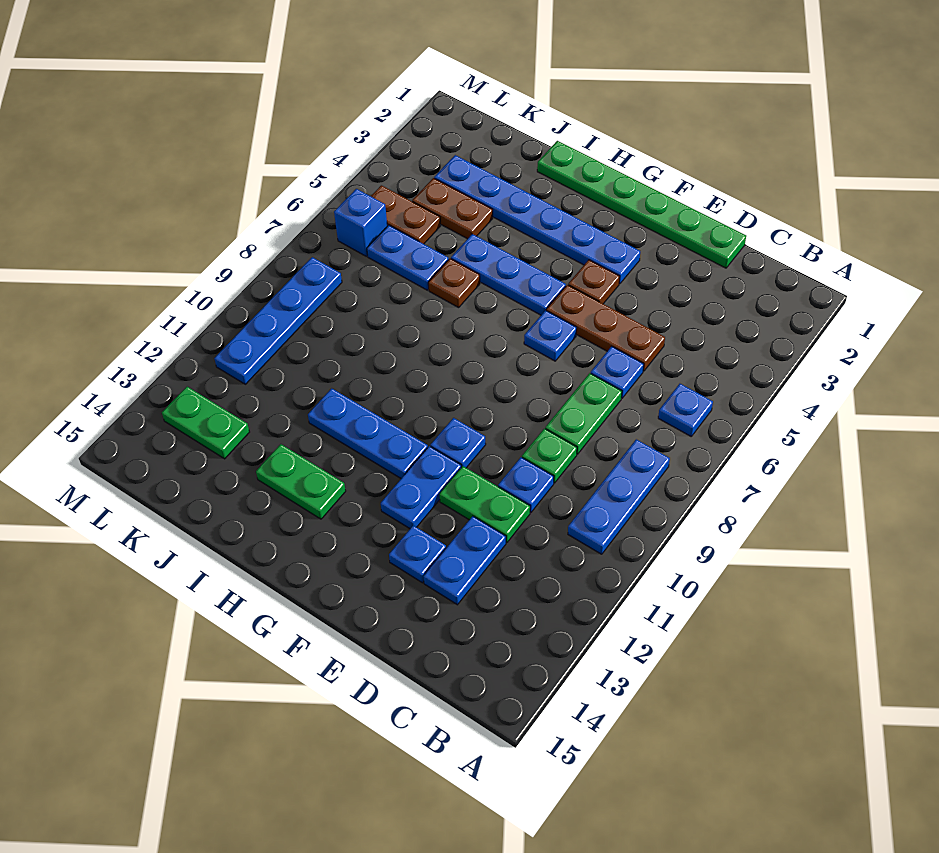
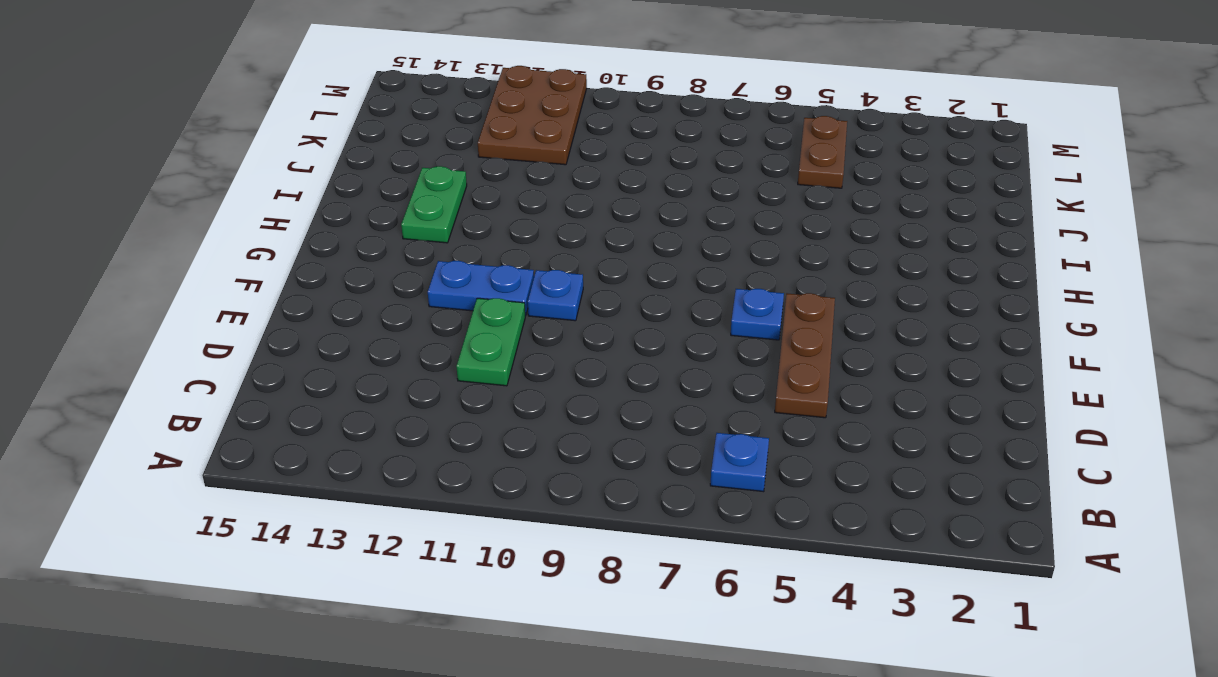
brown plate K11:M12 level 1 -> blue plate L8:L11 level 1
none -> blue plate B8:B10 level 1
none -> green plate D1:I1 level 1
none -> blue plate D6 level 1

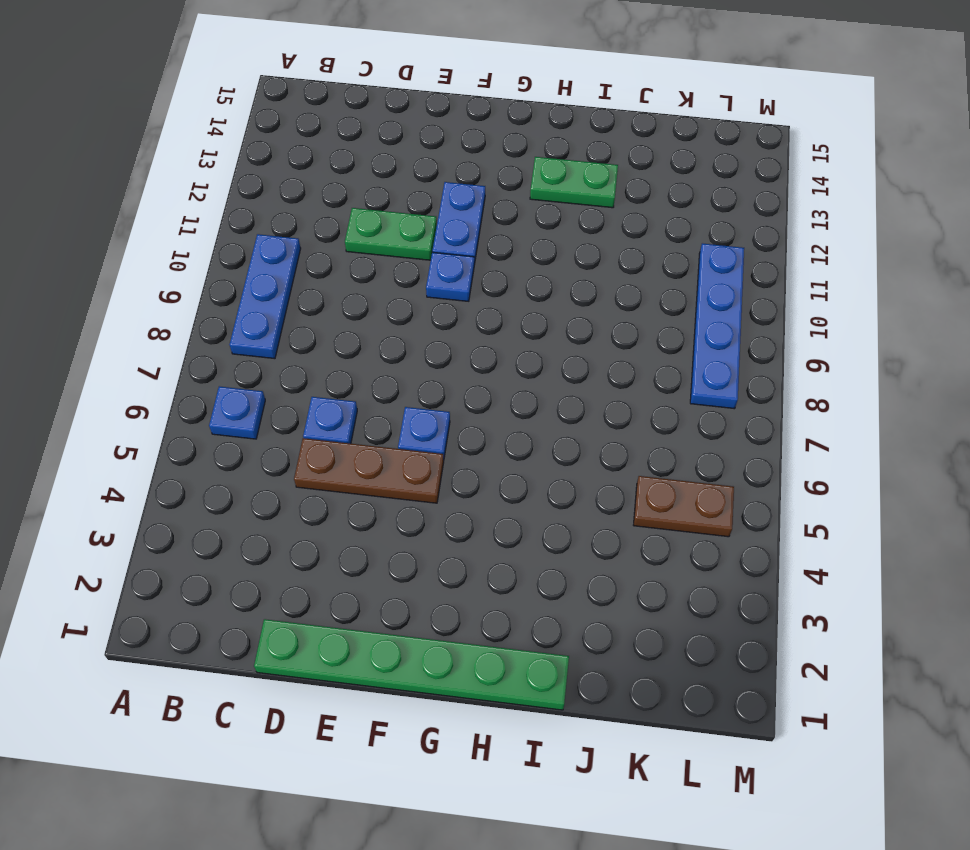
none -> green plate D7:D8 level 1
none -> green plate D9 level 1
none -> blue plate D10 level 1

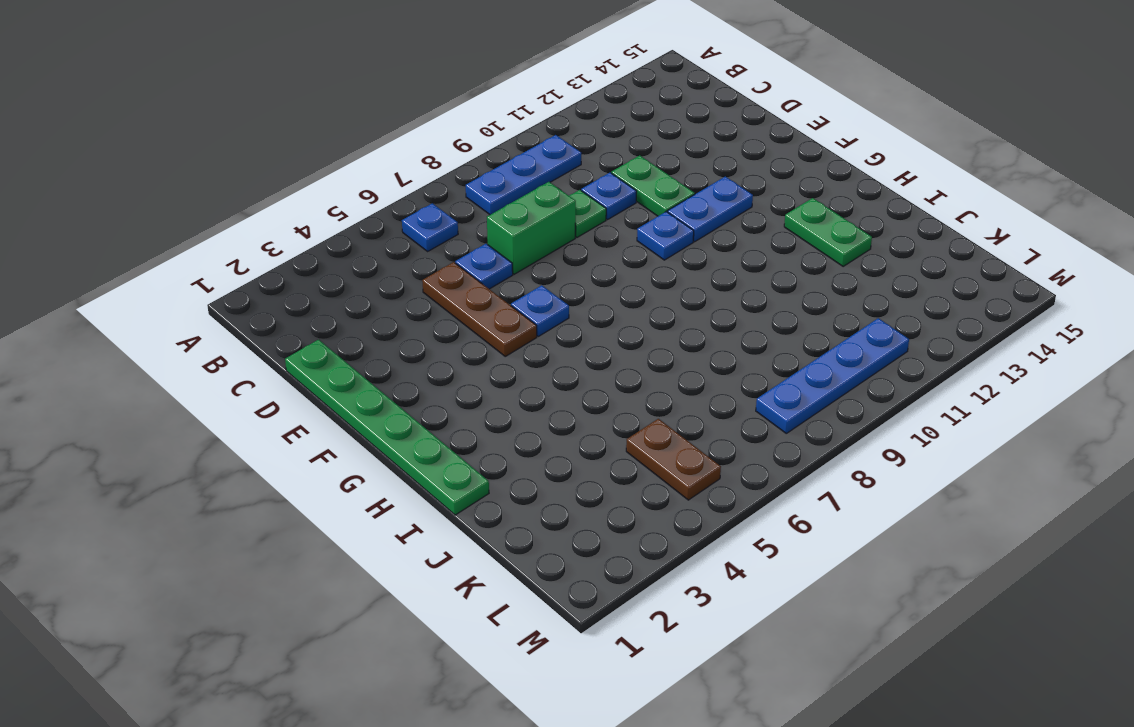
green brick D7:D8 level 1 -> green plate D7:D8 level 1
none -> blue plate D12:D13 level 1
none -> blue plate E13 level 1
none -> blue plate F3:K3 level 1

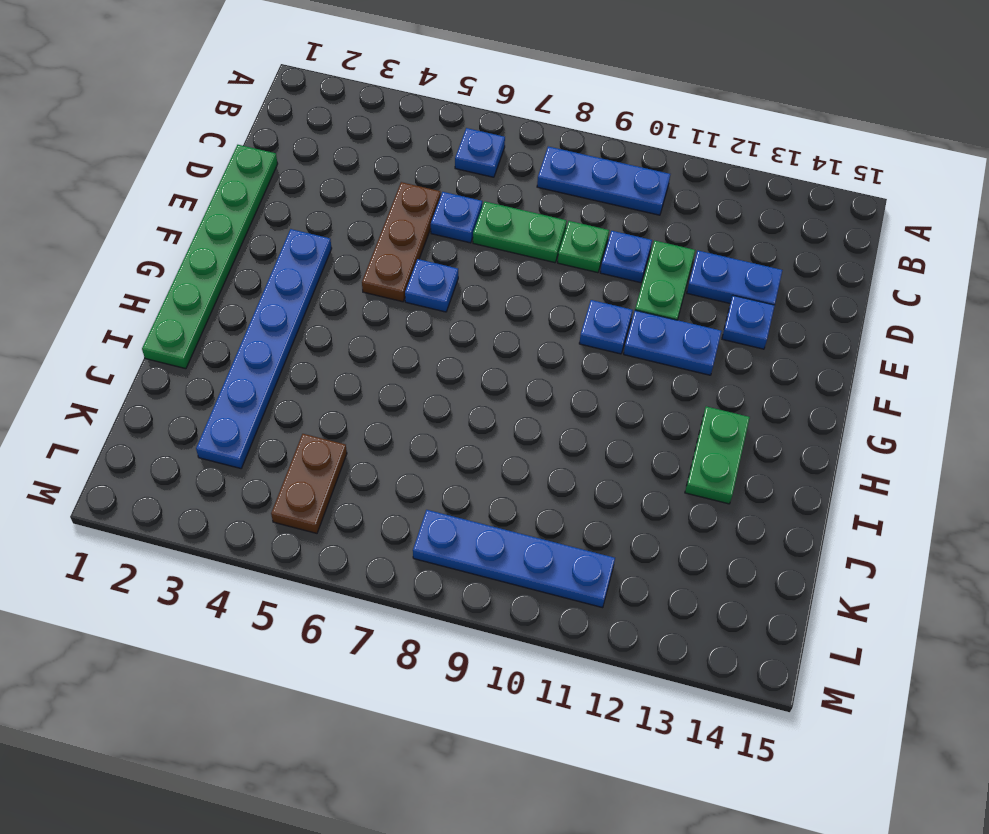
none -> brown plate F4 level 1
none -> blue plate G5:I5 level 1
none -> blue plate G11:I11 level 1

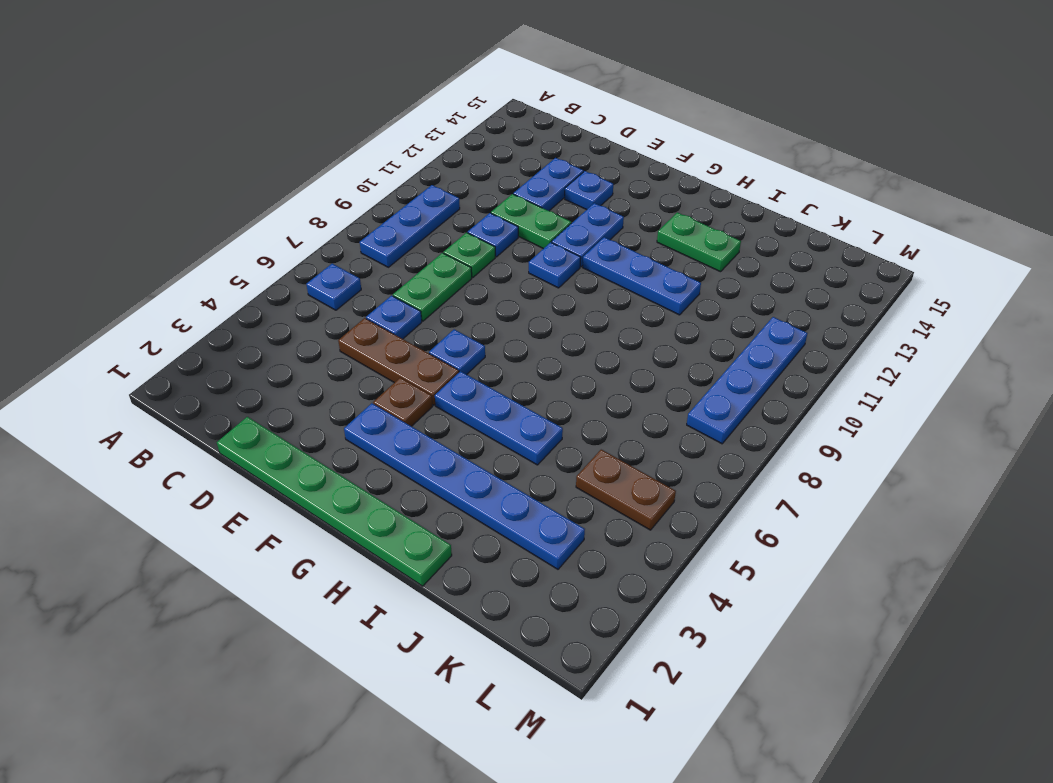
none -> brown plate I6 level 1
none -> brown plate J4:K4 level 1
none -> blue plate J6:K6 level 1

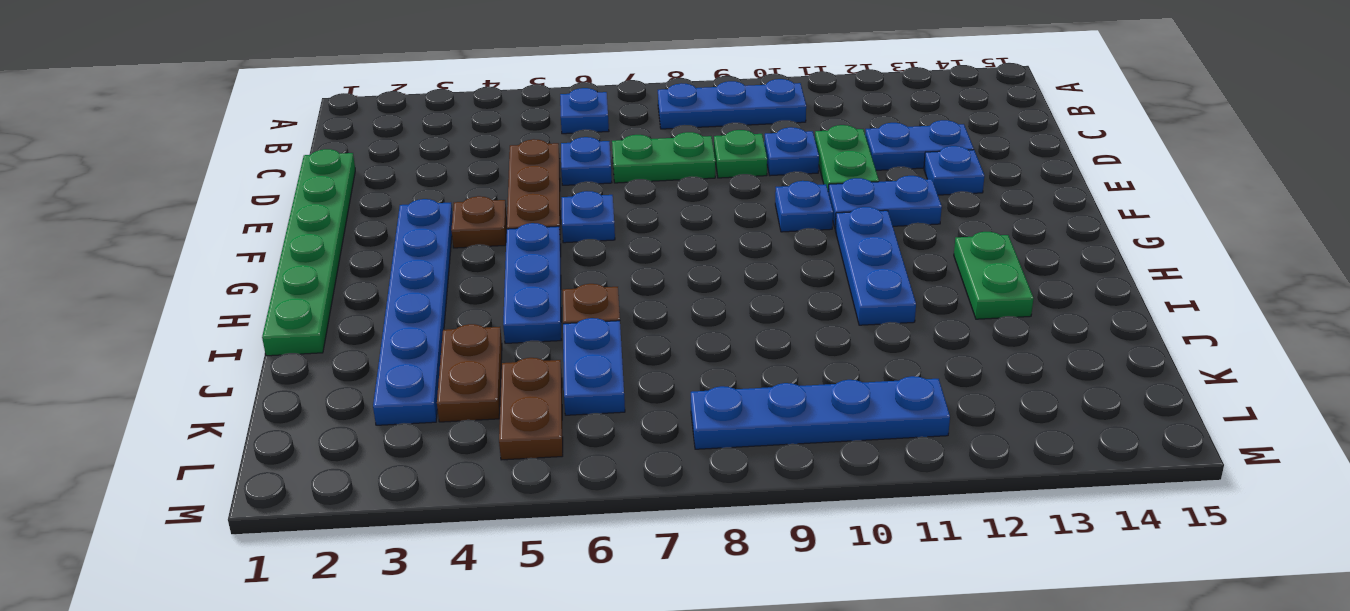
none -> green plate K13:L13 level 1
none -> blue brick L6 level 1

